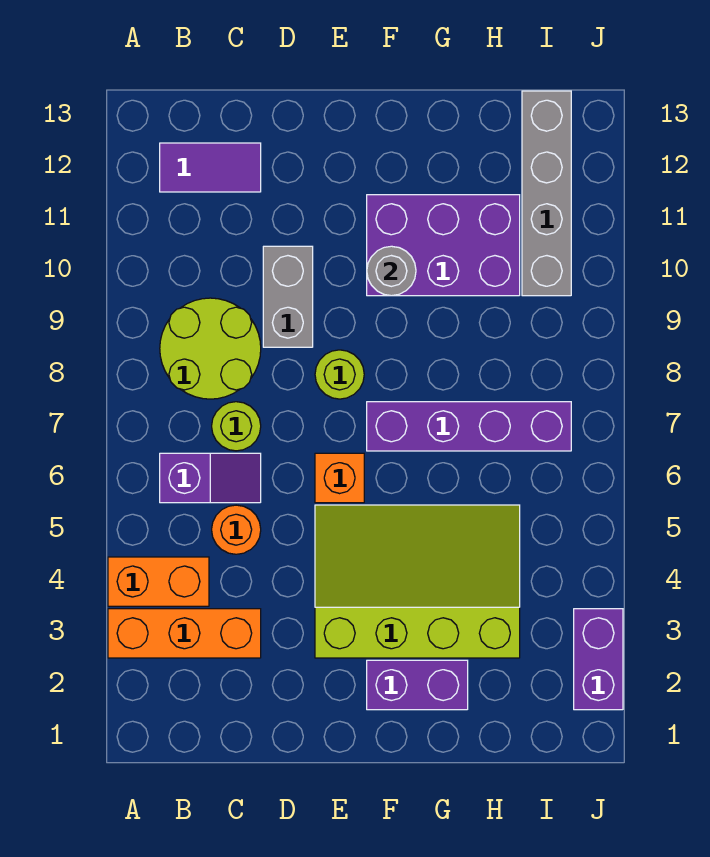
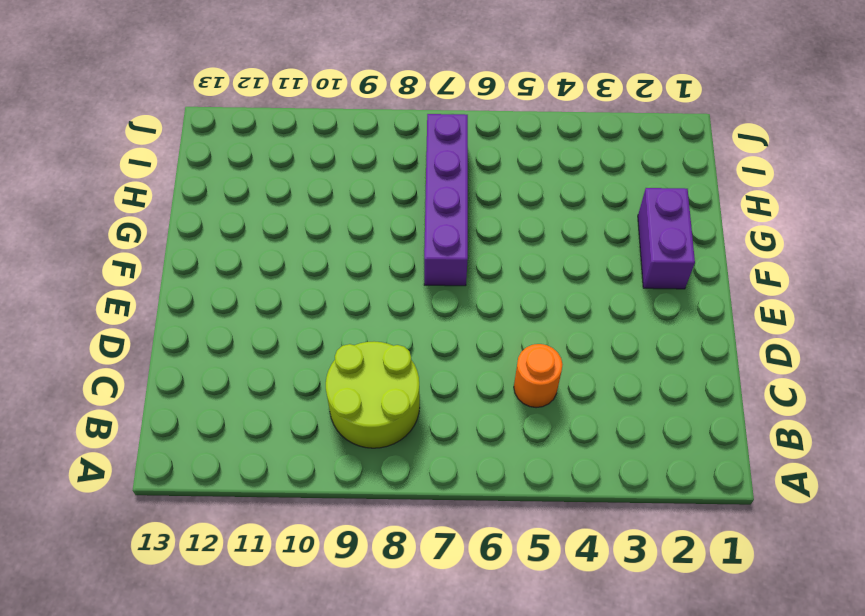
none -> orange brick A3:C3 level 1
none -> orange brick A4:B4 level 1
none -> purple slope B6:C6 level 1 top B

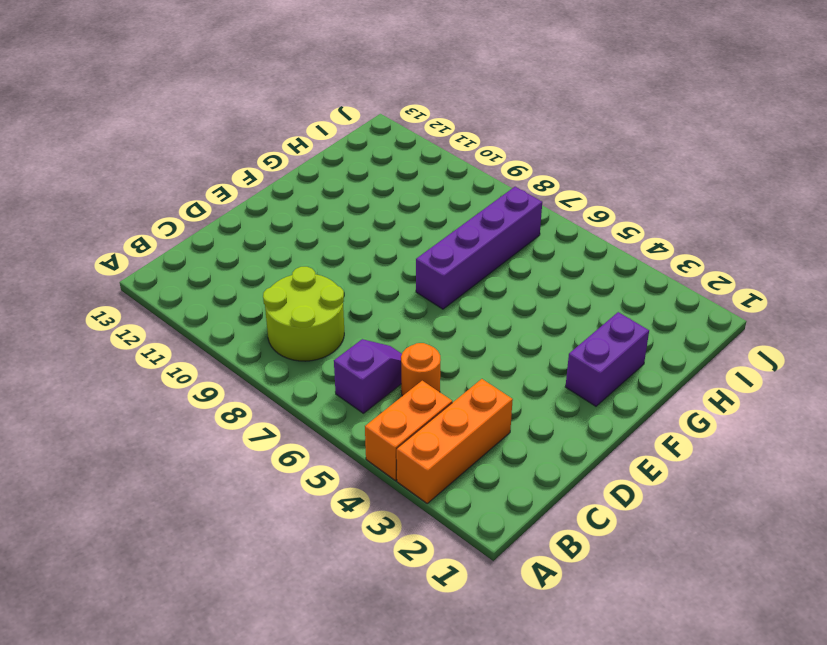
none -> purple tile B12:C12 level 1
none -> lime round brick C7 level 1
none -> grey brick D9:D10 level 1

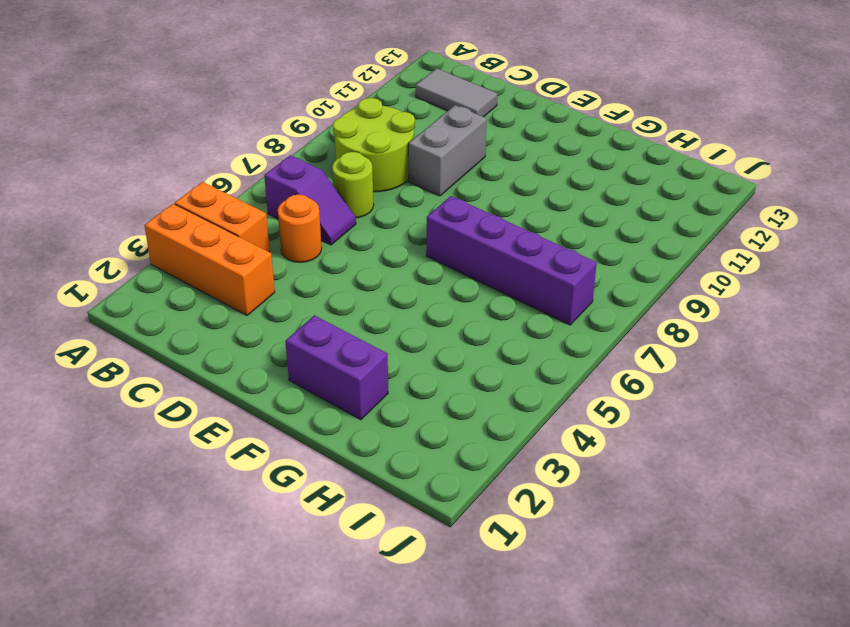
grey tile B12:C12 level 1 -> purple tile B12:C12 level 1
none -> lime slope E3:H5 level 1 top 3
none -> orange brick E6 level 1
none -> lime round brick E8 level 1

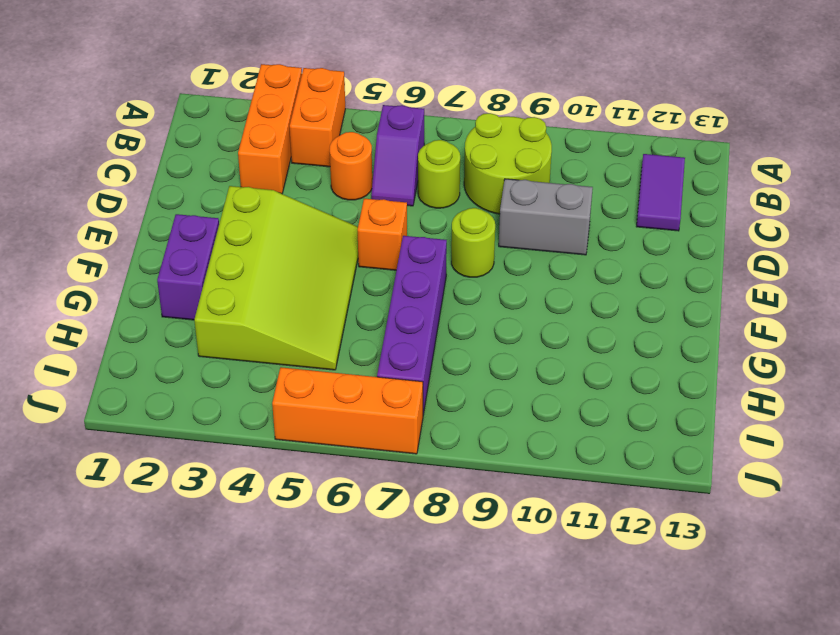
orange brick J5:J7 level 1 -> none
none -> purple brick F10:H11 level 1
none -> grey brick I10:I13 level 1
none -> purple brick J2:J3 level 1

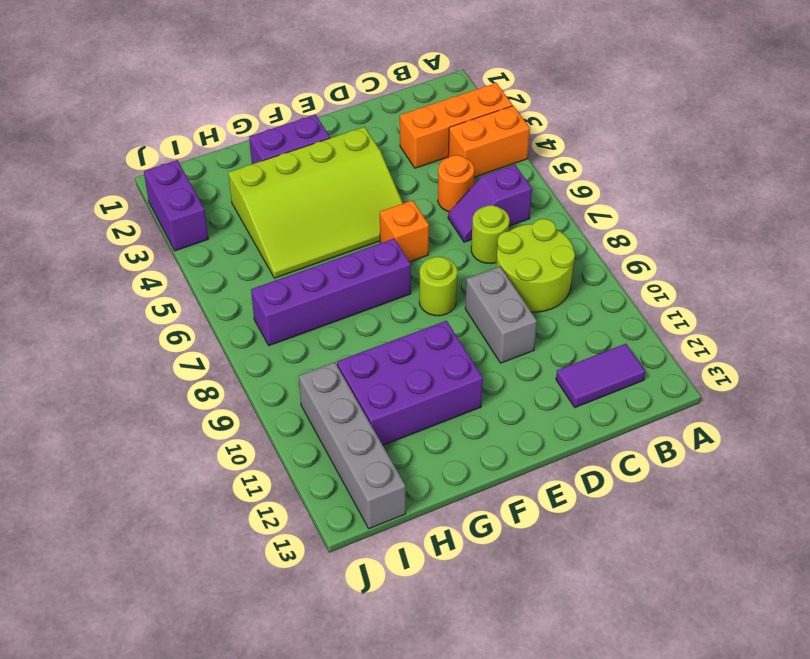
none -> grey round brick F10 level 2

